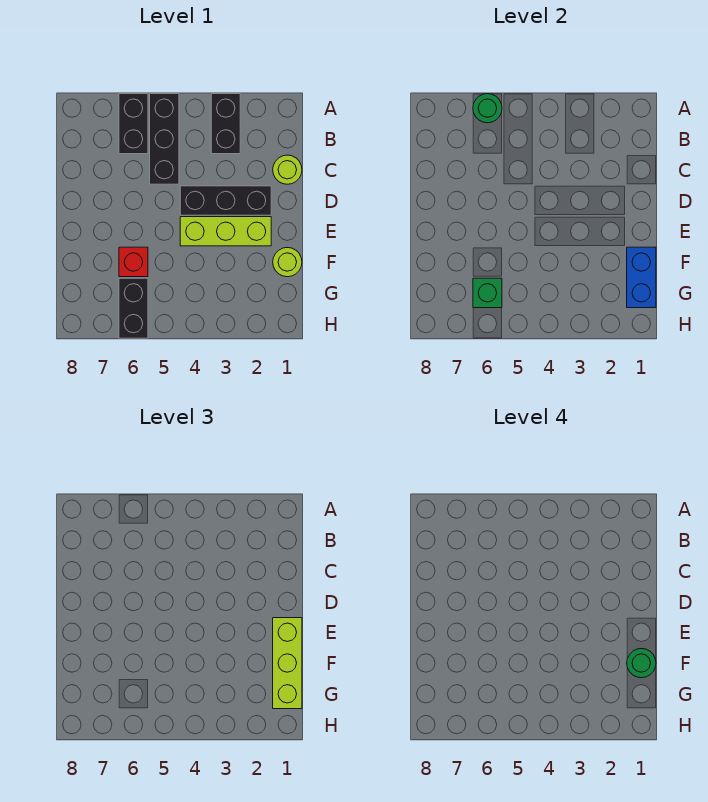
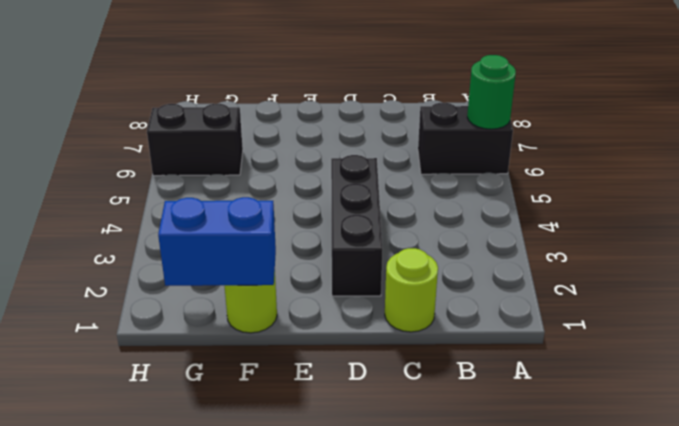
none -> black brick A3:B3 level 1
none -> black brick A5:C5 level 1
none -> lime brick E2:E4 level 1

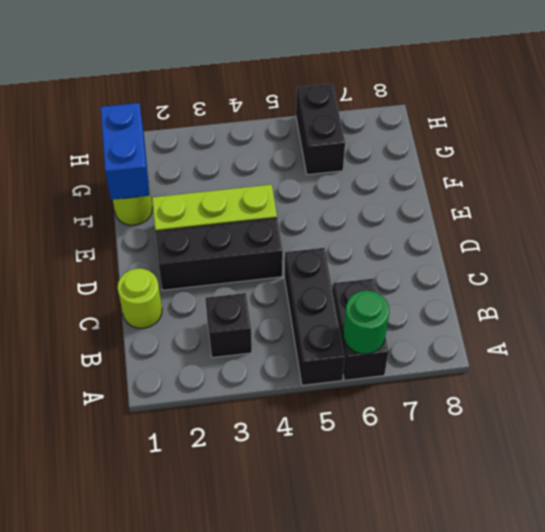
black brick B3 level 1 -> black brick A3:B3 level 1
none -> red brick F6 level 1
none -> green brick G6 level 2
none -> lime brick E1:G1 level 3

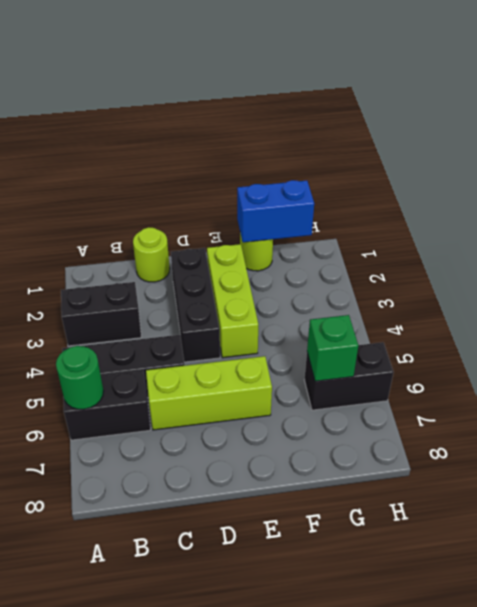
lime brick C6:E6 level 1 -> lime brick E1:G1 level 3
none -> red brick F6 level 1
none -> green round brick F1 level 4

